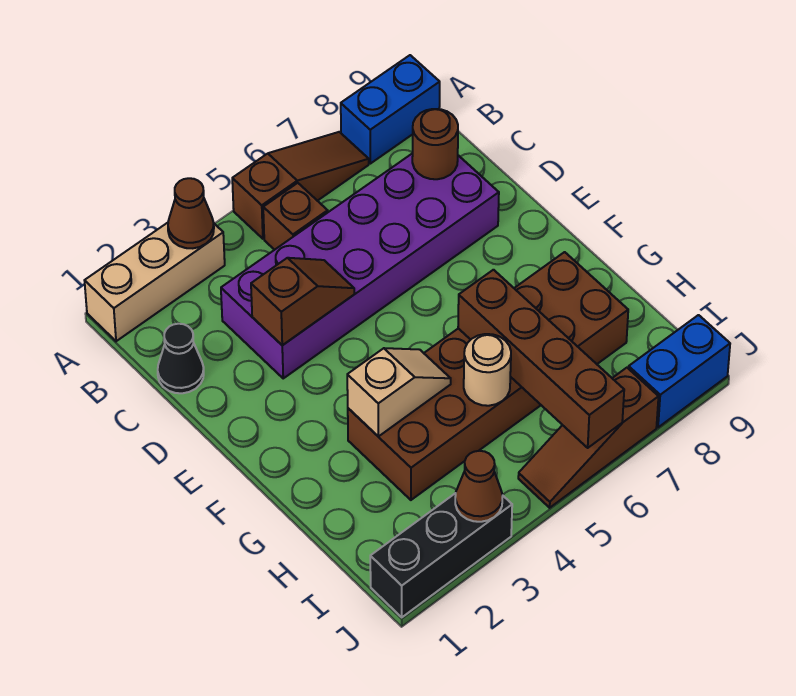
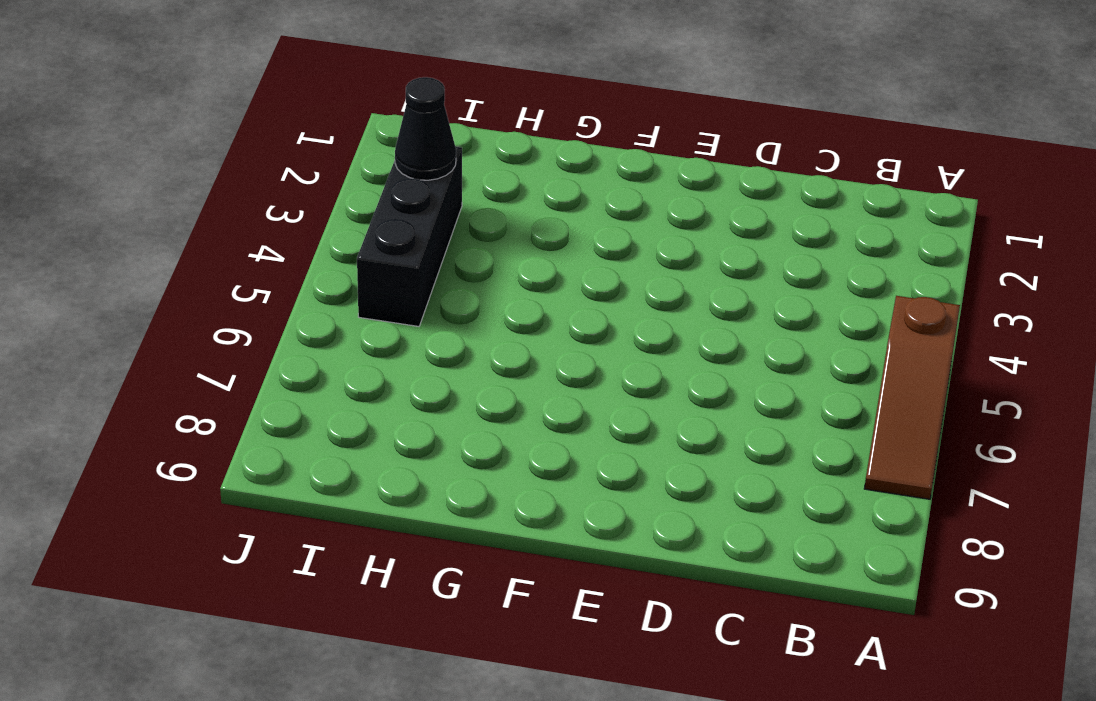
black brick I3:I5 level 1 -> black brick J1:J3 level 1
black cone I3 level 2 -> black cone C1 level 1
none -> tan brick A1:A3 level 1
none -> blue brick A8:A9 level 1
none -> brown brick B5 level 1

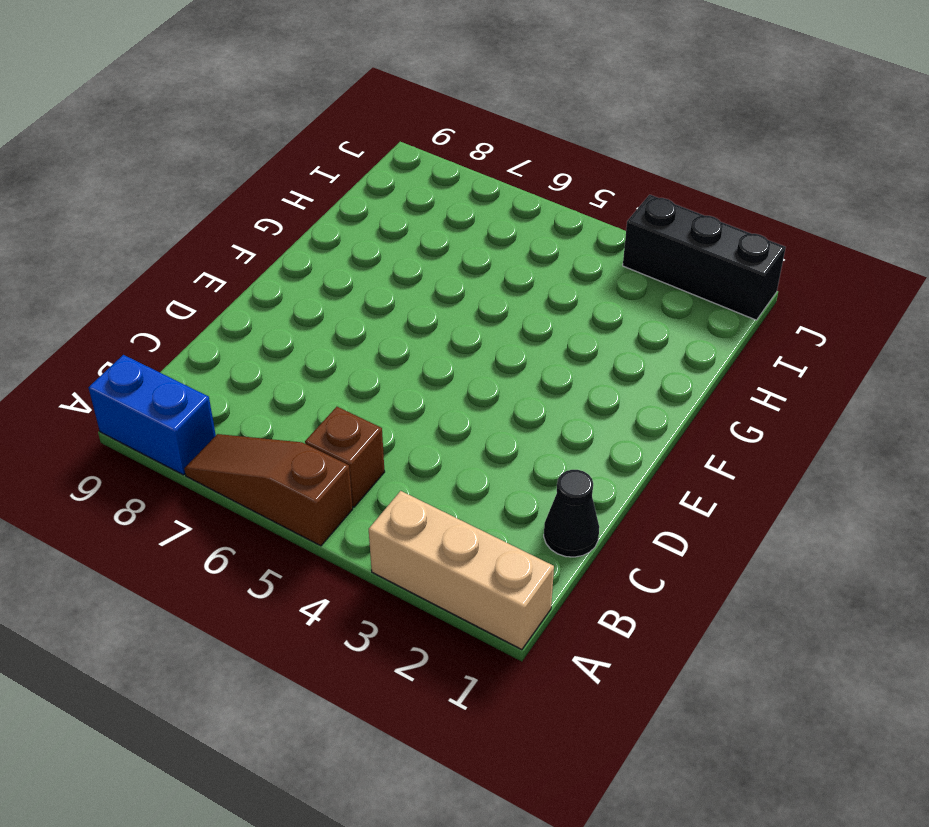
none -> purple brick C3:D8 level 1
none -> brown brick G3:H8 level 1
none -> brown slope J5:J7 level 1 top 7

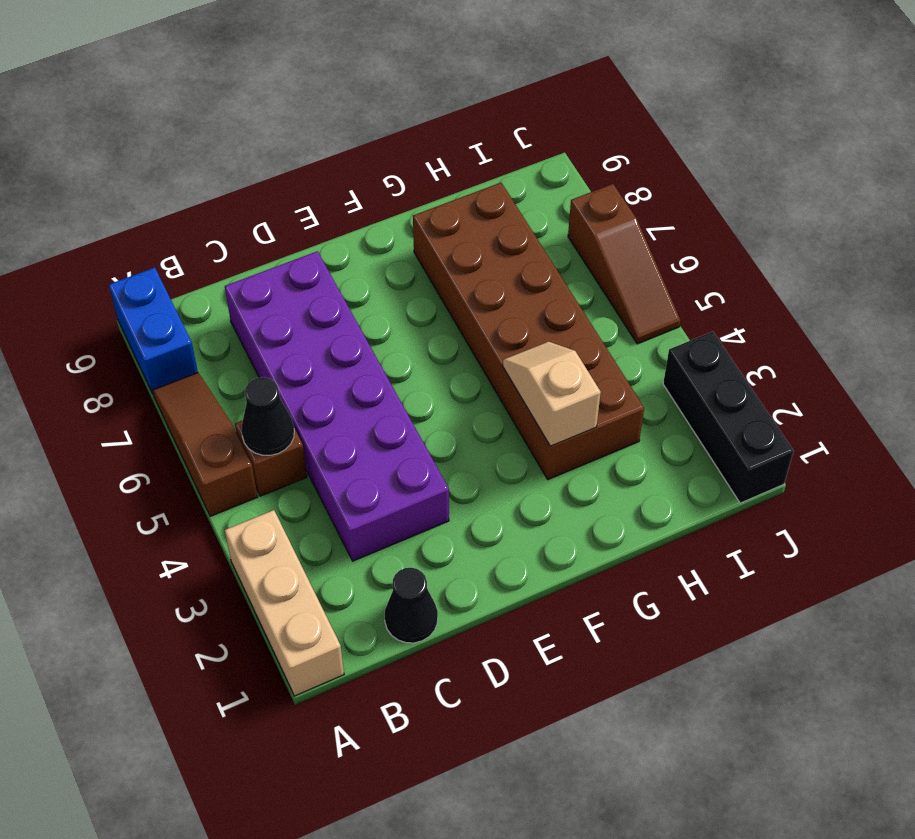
black cone B5 level 2 -> none
none -> blue brick J8:J9 level 1
none -> brown cone A3 level 2
none -> brown round brick C8 level 2

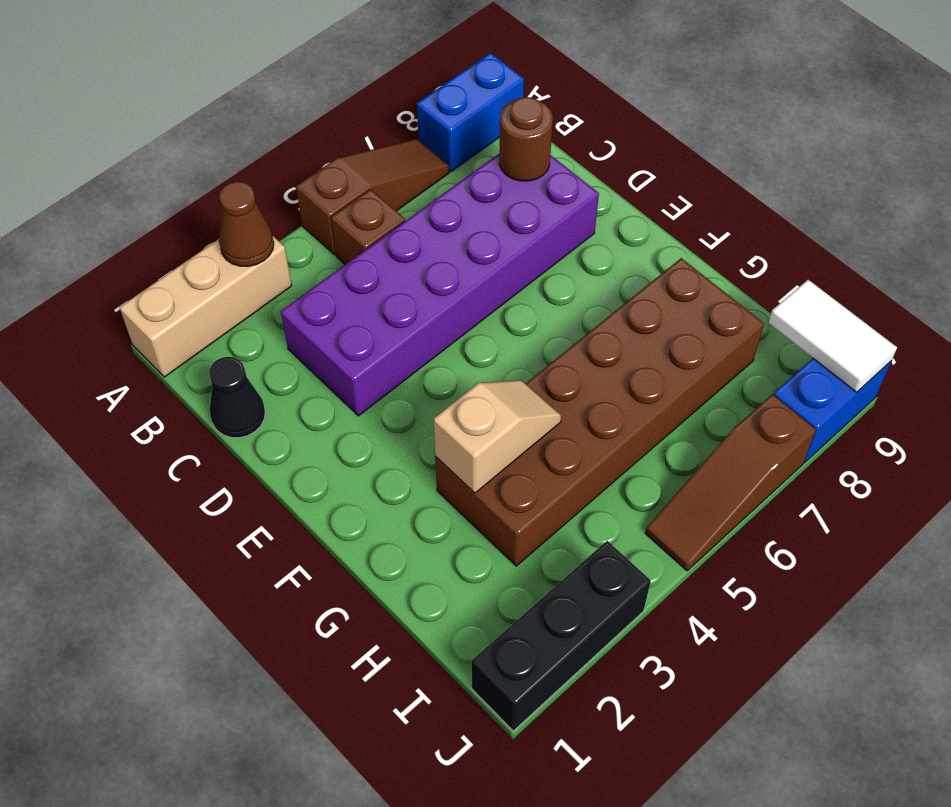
white tile I9:J9 level 2 -> none
none -> brown slope D3:D4 level 2 top 3
none -> brown brick G6:J6 level 2
none -> tan round brick H5 level 2

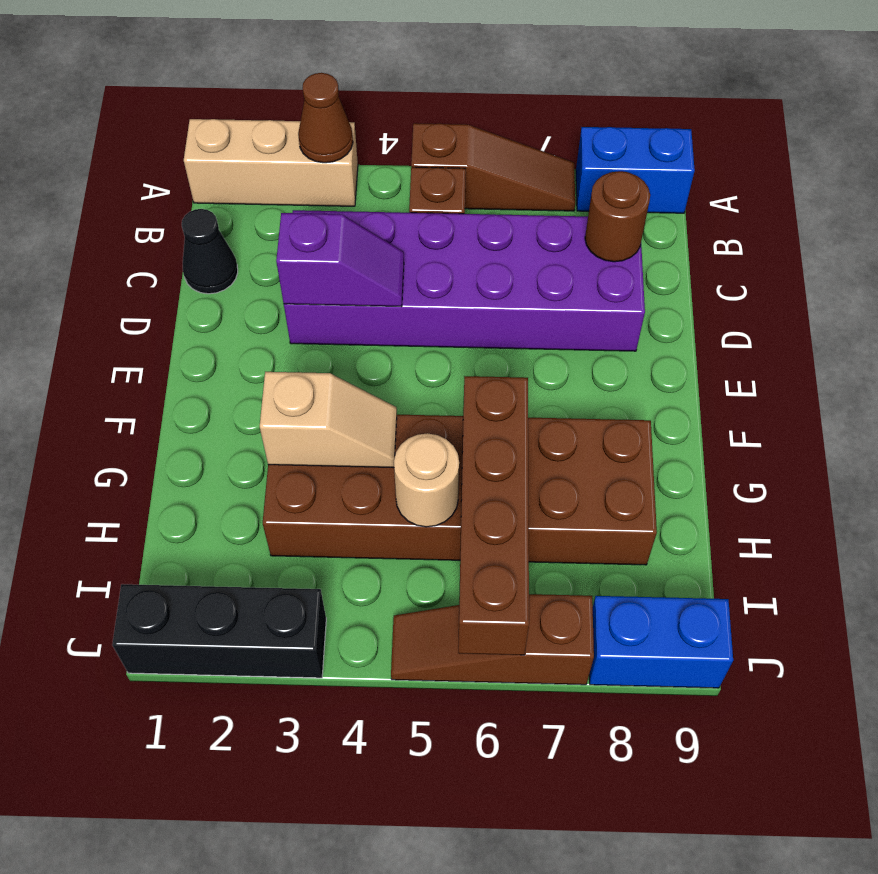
purple slope D3:D4 level 2 top 3 -> brown slope D3:D4 level 2 top 3
none -> brown cone J3 level 2

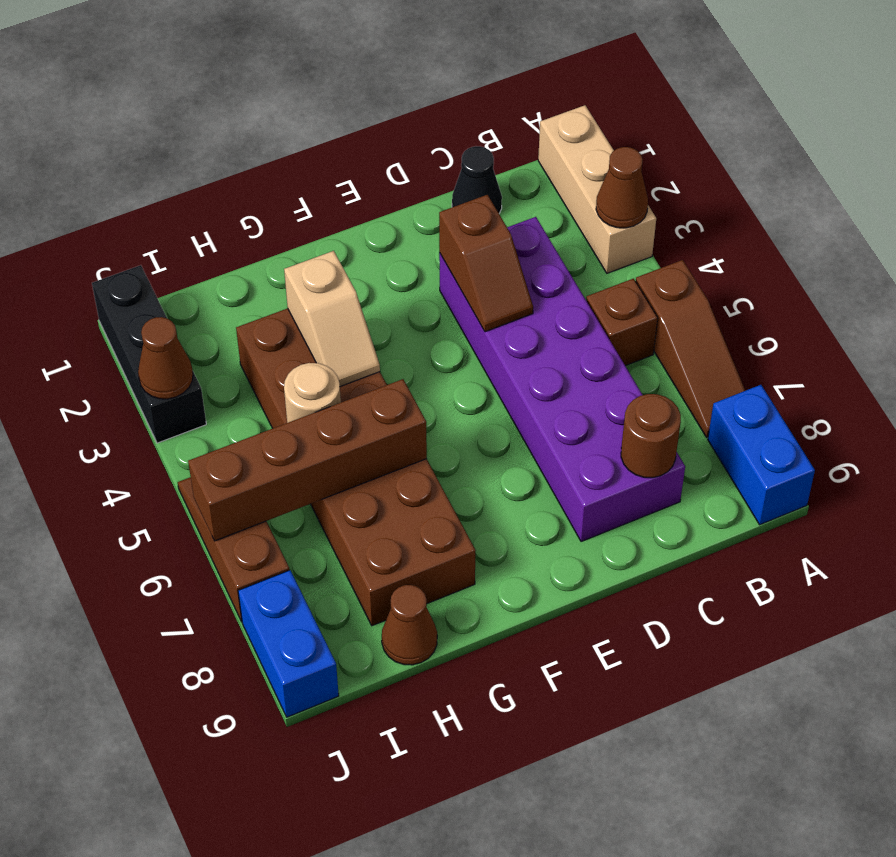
brown cone H9 level 1 -> none

